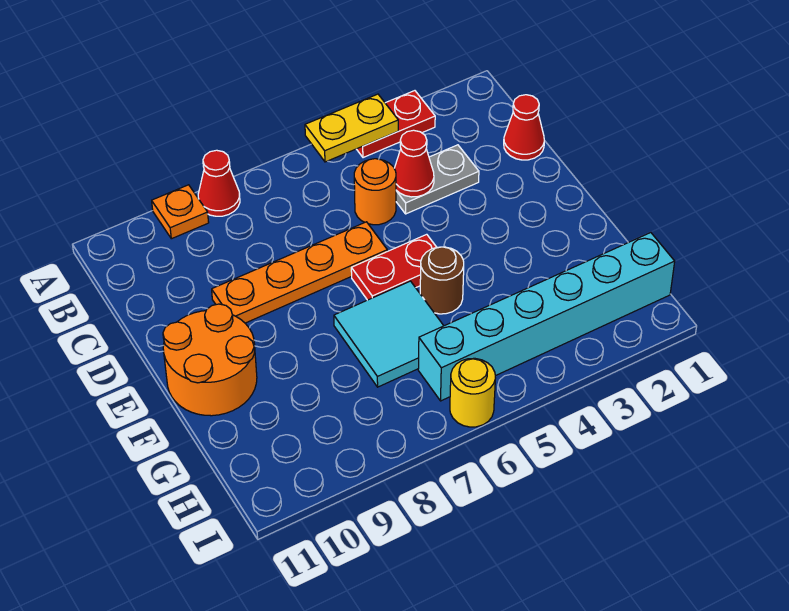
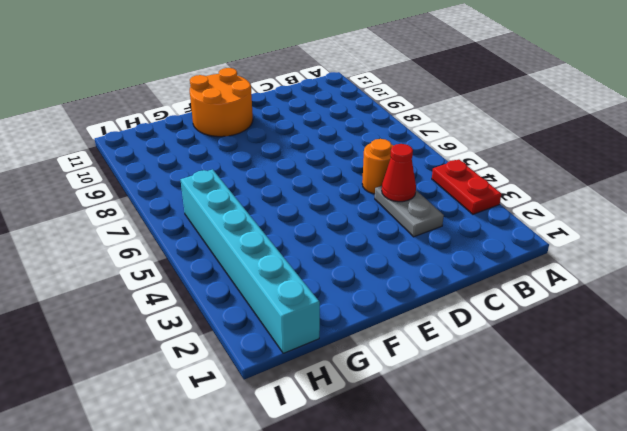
none -> red cone A8 level 1
none -> orange plate A9 level 1
none -> red cone C1 level 1

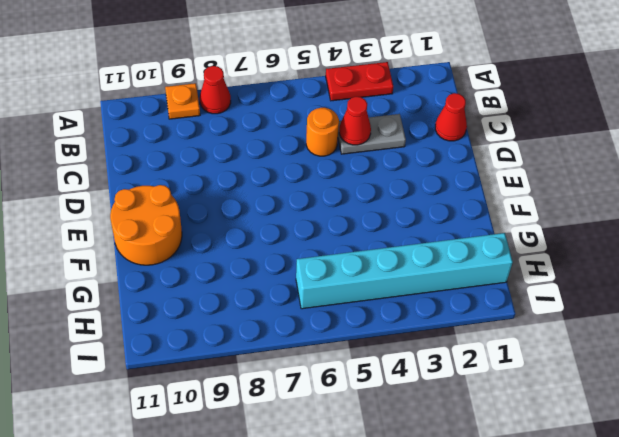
none -> orange plate D6:D9 level 1
none -> red plate E5:E6 level 1
none -> brown round brick F5 level 1

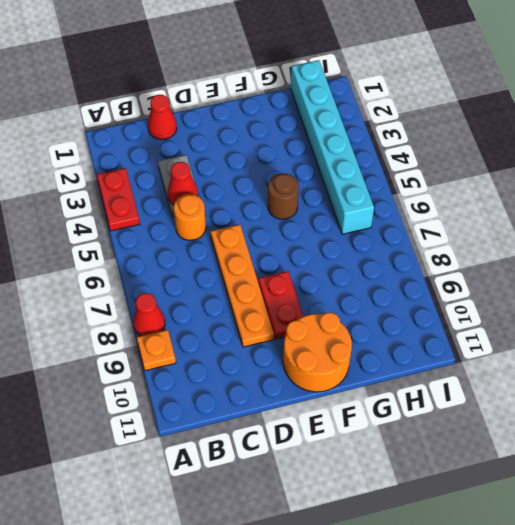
red plate E8:E9 level 1 -> red plate E5:E6 level 1
none -> cyan tile F6:G7 level 1
none -> yellow round brick I6 level 1
none -> yellow plate A4:A5 level 2

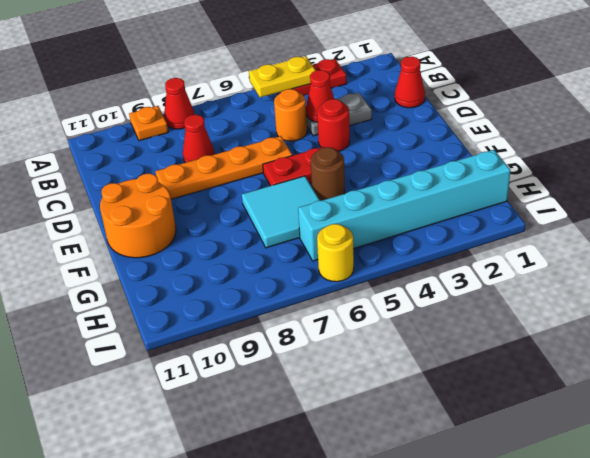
red cone C8 level 1 -> none
red round brick D4 level 1 -> none

